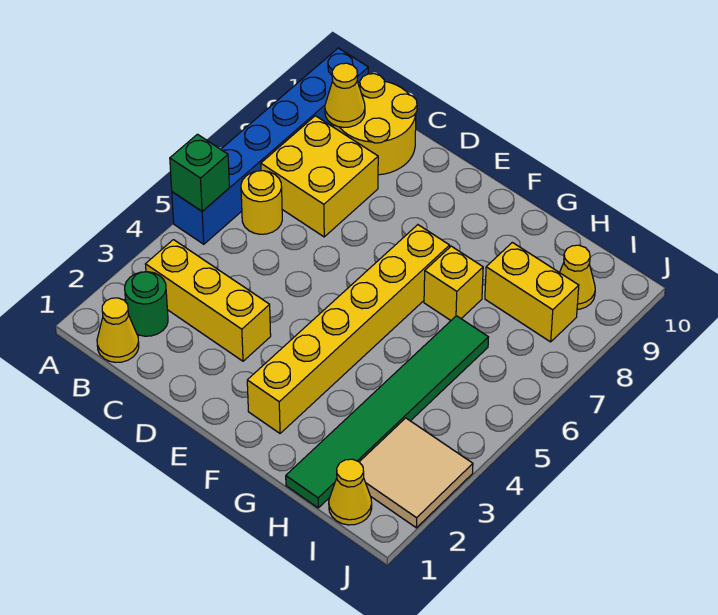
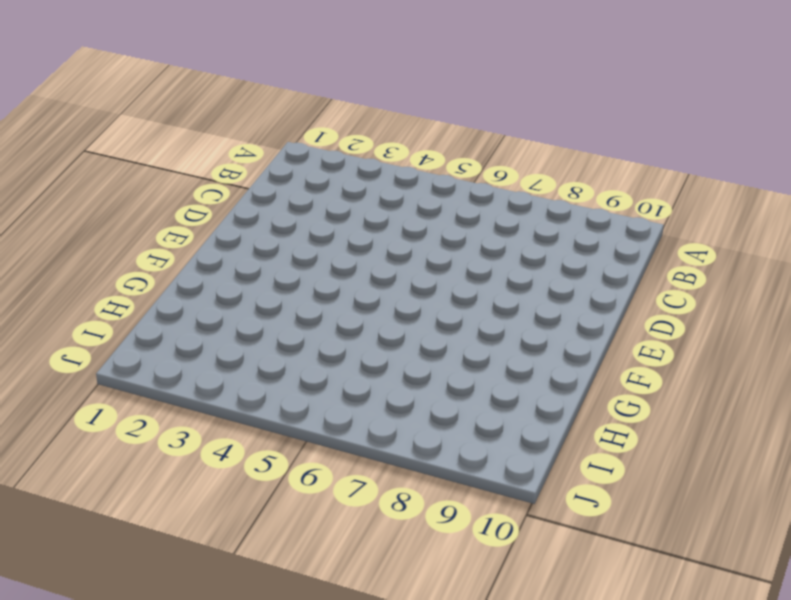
none -> blue brick A5:A10 level 1
none -> yellow cone B1 level 1
none -> green round brick B2 level 1

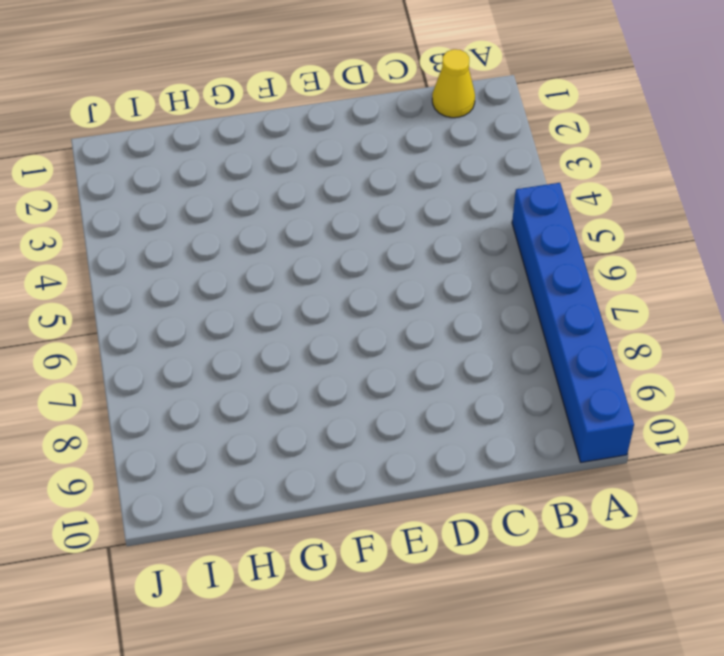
none -> green round brick B2 level 1
none -> yellow brick B3:D3 level 1
none -> yellow round brick B6 level 1

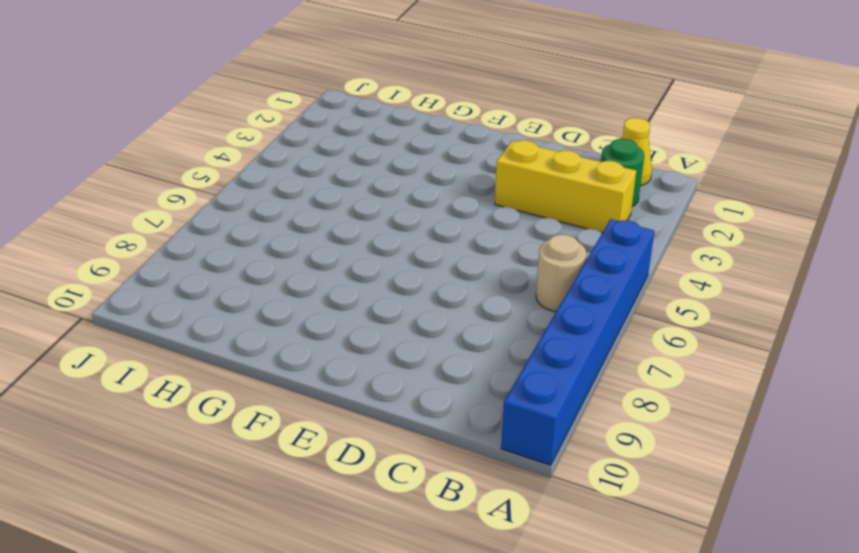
tan round brick B6 level 1 -> yellow round brick B6 level 1
none -> yellow brick B7:C8 level 1
none -> yellow round brick B9:C10 level 1
none -> yellow brick F2:F7 level 1

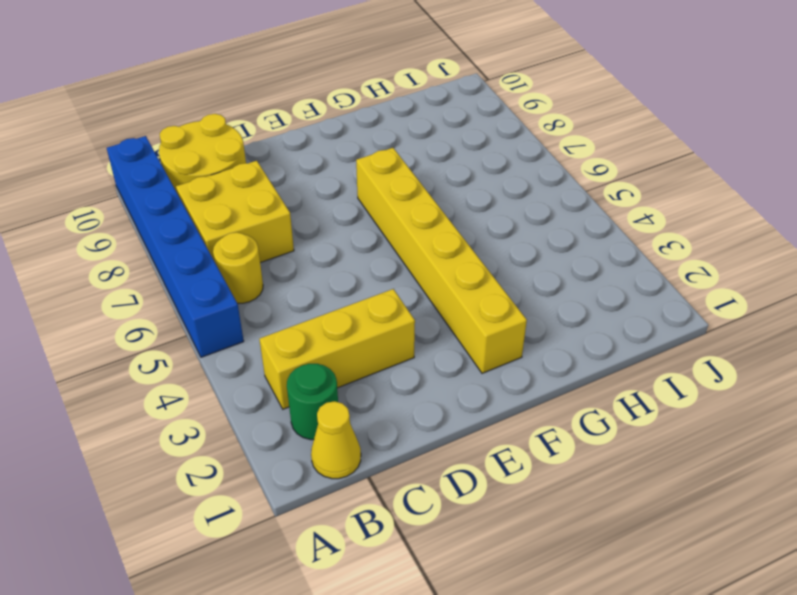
none -> yellow brick G7 level 1
none -> green tile H1:H6 level 1
none -> yellow brick H8:I8 level 1

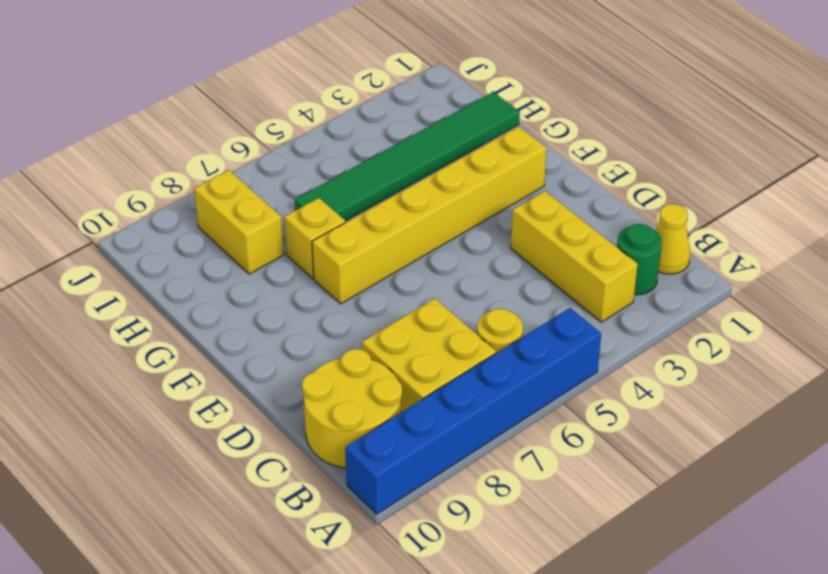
none -> yellow cone I1 level 1
none -> tan tile I2:J3 level 1
none -> yellow cone I9 level 1

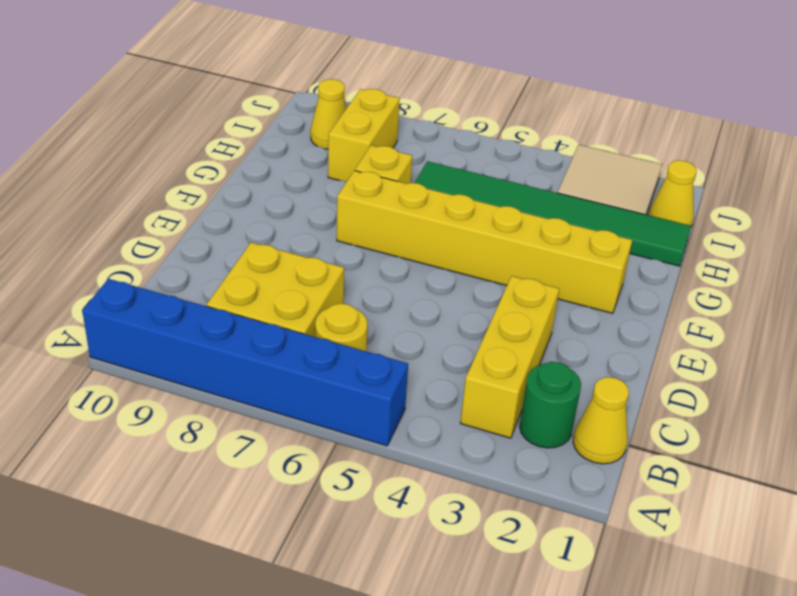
none -> yellow round brick B9:C10 level 1
none -> green brick A5 level 2
none -> yellow cone B9 level 2

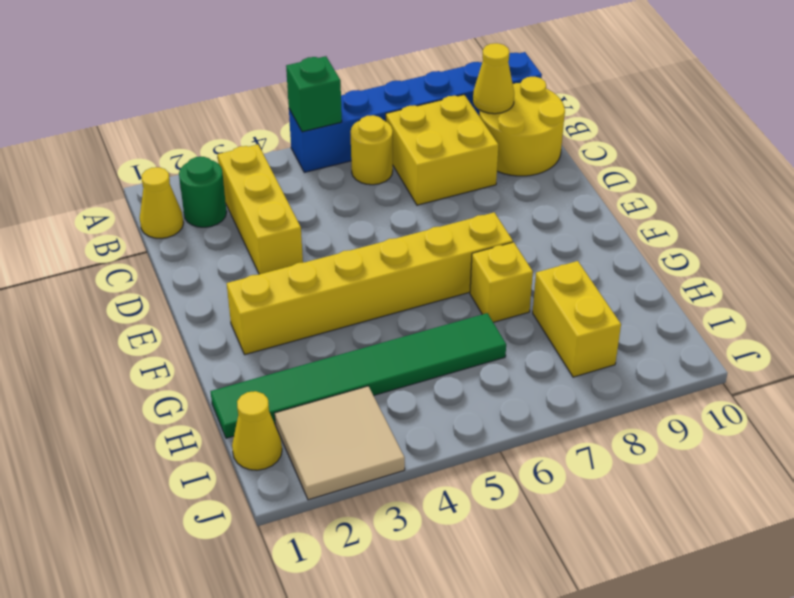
none -> yellow cone I9 level 1

